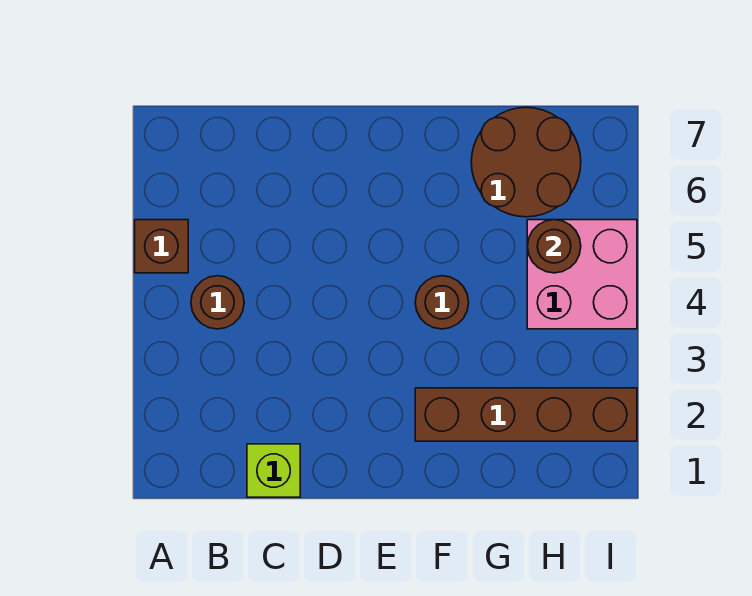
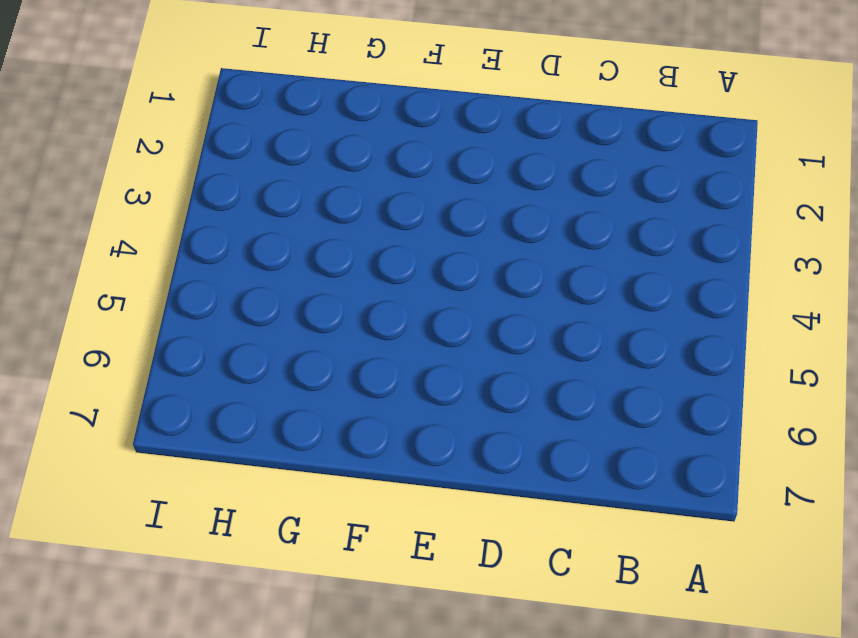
none -> brown brick A5 level 1
none -> brown round brick B4 level 1

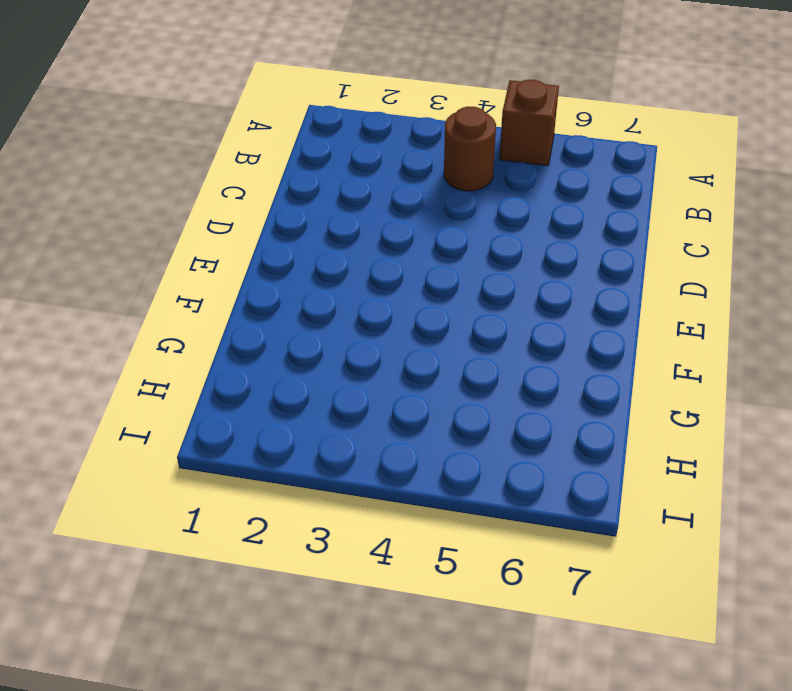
none -> lime brick C1 level 1
none -> brown brick F2:I2 level 1

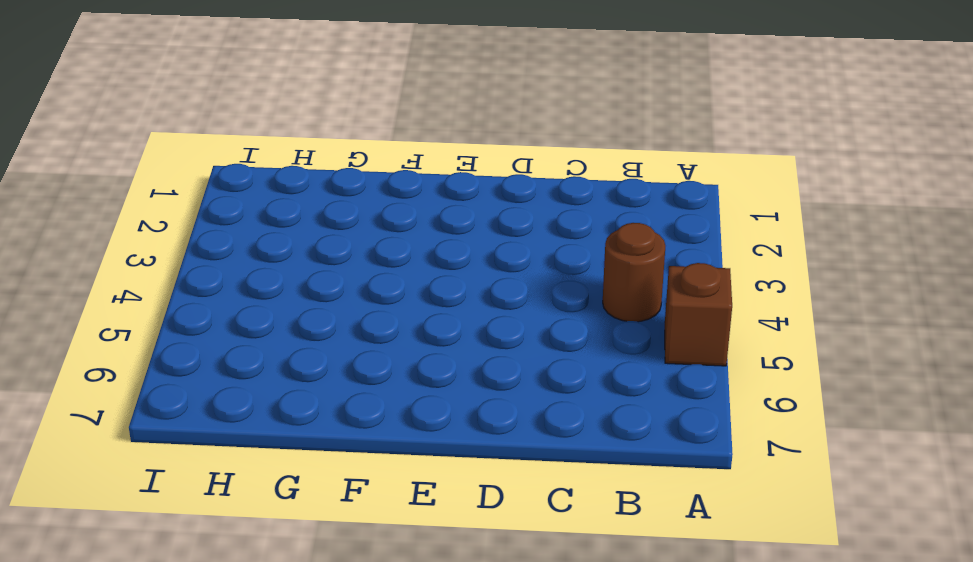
none -> lime brick C1 level 1
none -> brown brick F2:I2 level 1

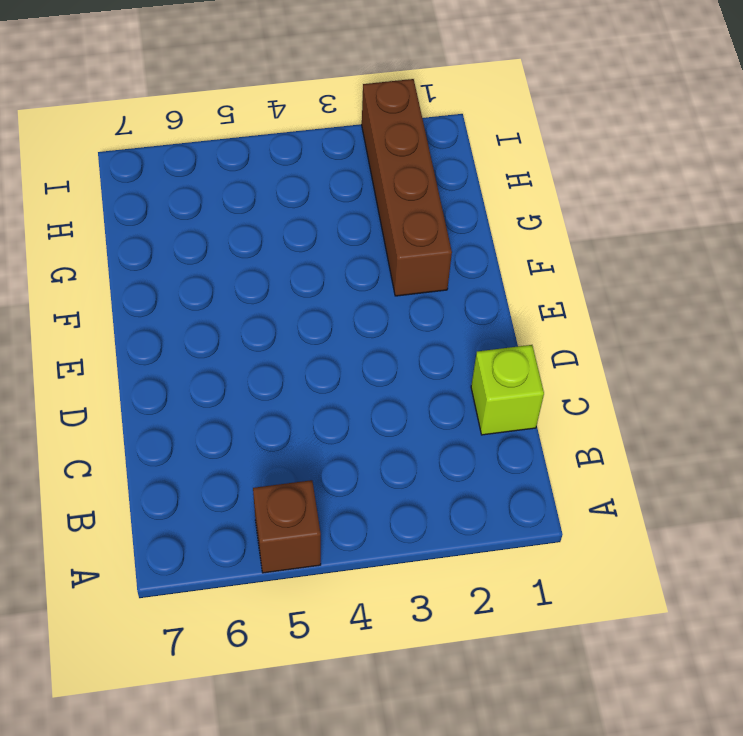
none -> brown round brick B4 level 1
none -> brown round brick F4 level 1

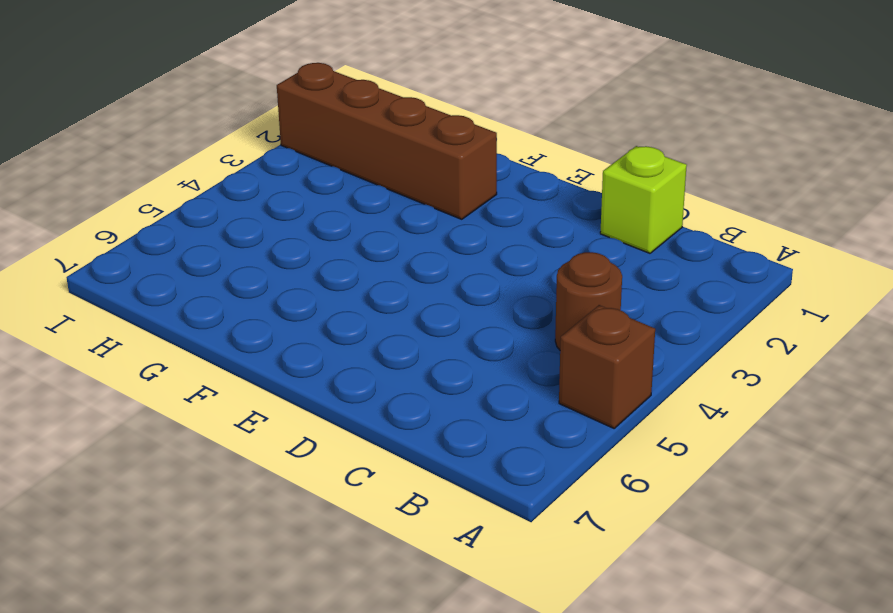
none -> brown round brick F4 level 1
none -> brown round brick G6:H7 level 1

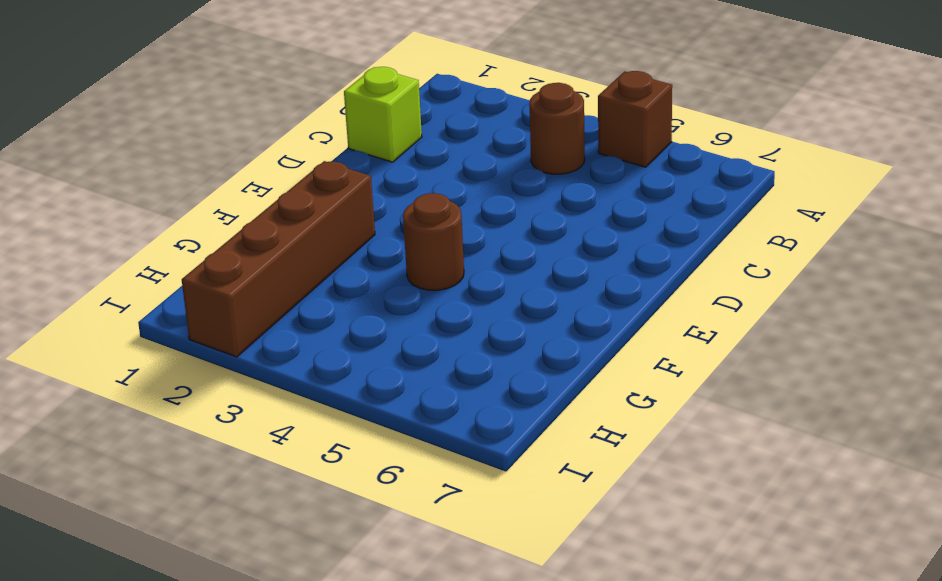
none -> brown round brick G6:H7 level 1
none -> pink brick H4:I5 level 1

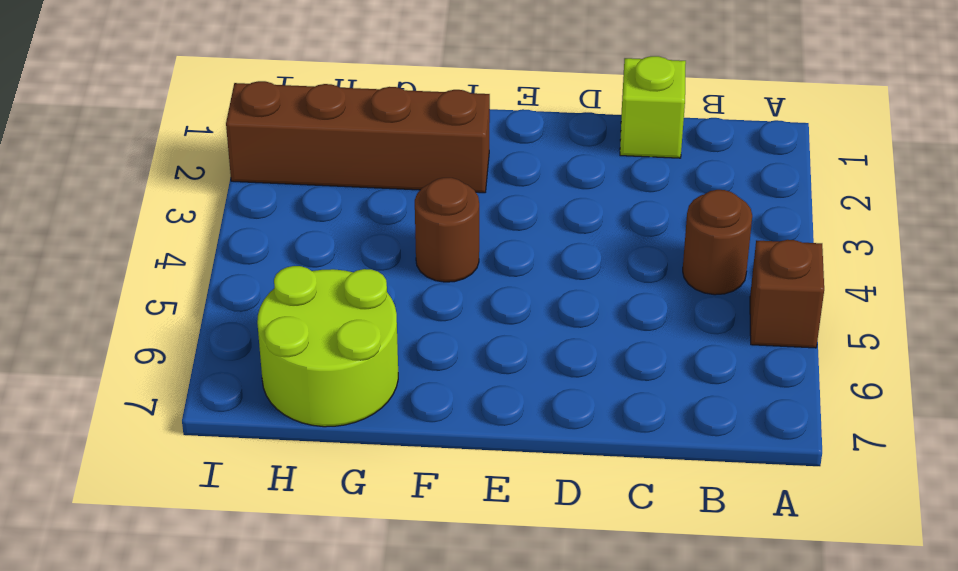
lime round brick G6:H7 level 1 -> brown round brick G6:H7 level 1
none -> pink brick H4:I5 level 1
none -> brown round brick H5 level 2

